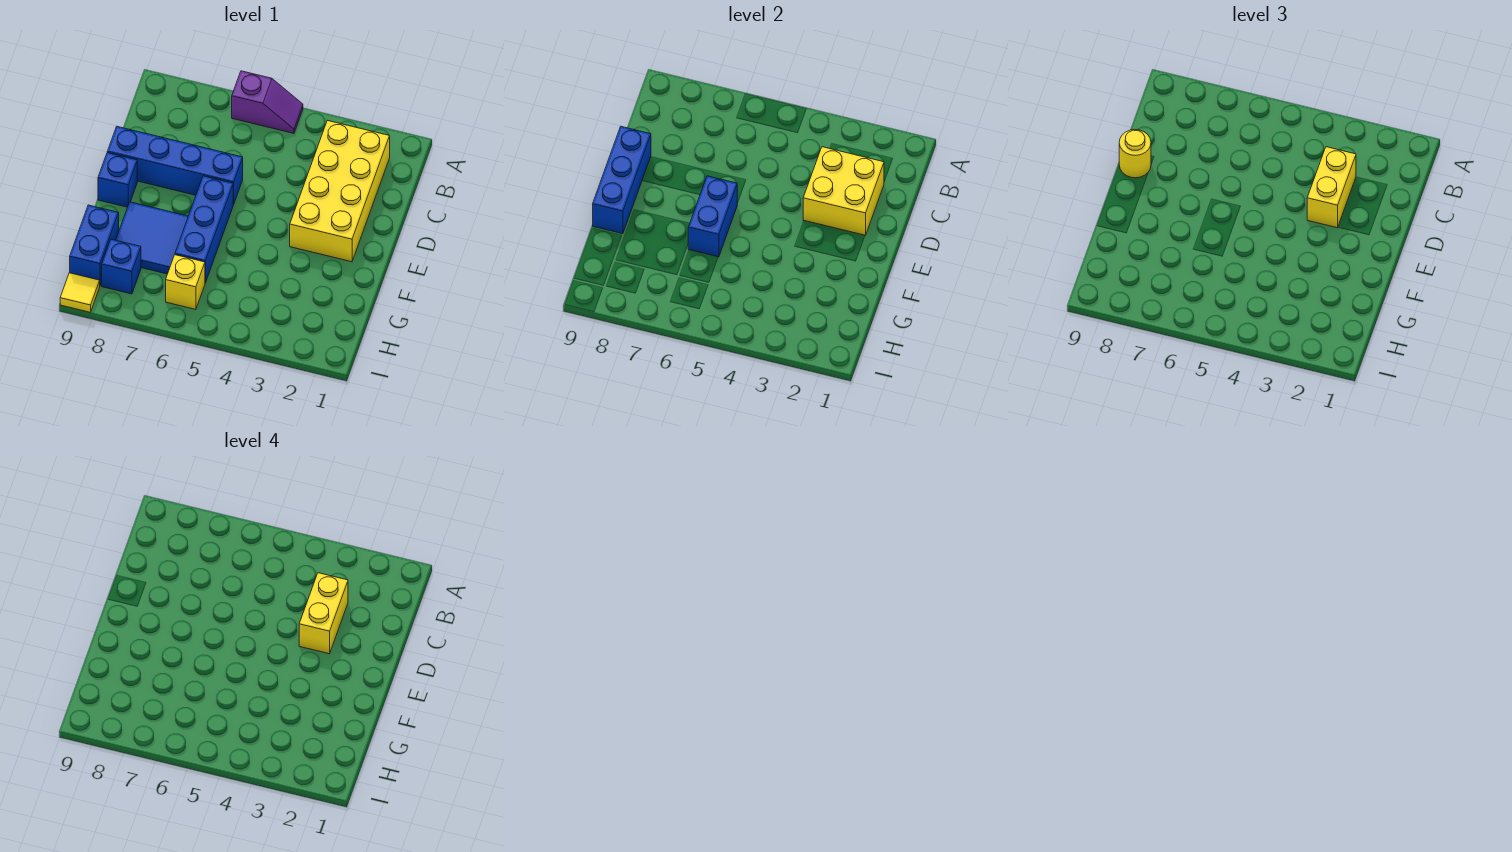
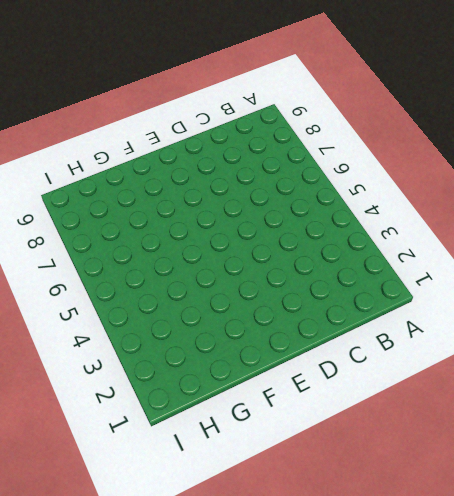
none -> purple slope A5:A6 level 1 top 6
none -> yellow brick B2:E3 level 1
none -> blue brick D6:D9 level 1

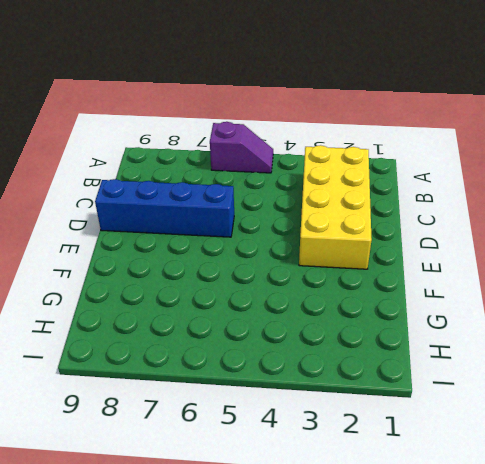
none -> blue brick E6:G6 level 1
none -> blue brick E9 level 1
none -> blue tile F7:G8 level 1

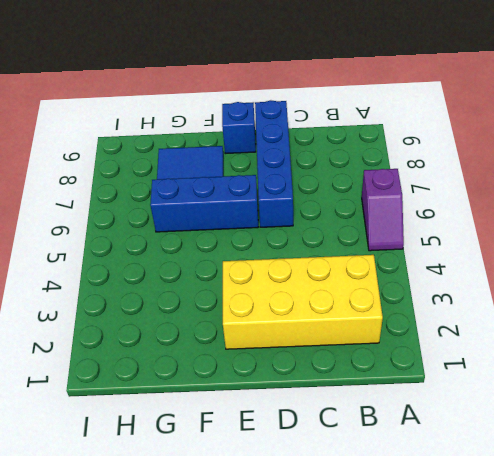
none -> blue brick G9:H9 level 1
none -> yellow brick H6 level 1
none -> blue brick H8 level 1

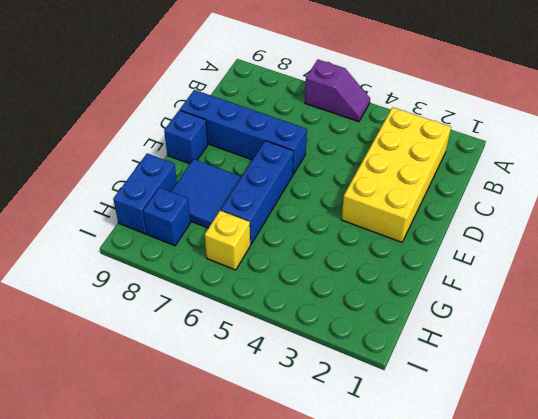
none -> yellow tile I9 level 1
none -> yellow brick C2:D3 level 2
none -> blue brick D9:F9 level 2

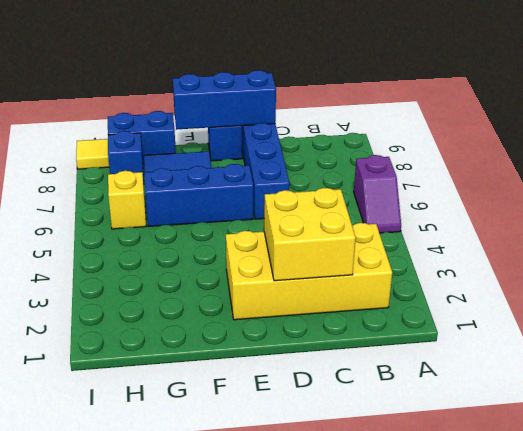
none -> blue brick E6:F6 level 2
none -> yellow brick C3:D3 level 3
none -> yellow round brick D9 level 3

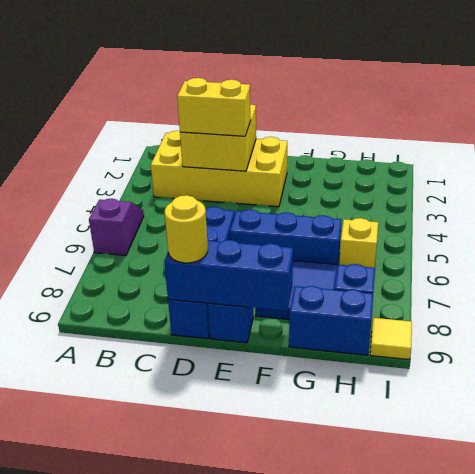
none -> blue brick E6:F6 level 2
none -> yellow brick C3:D3 level 4

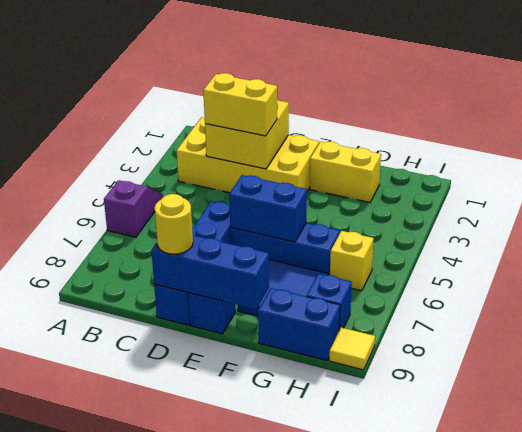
yellow brick F2:G2 level 1 -> yellow brick C3:D3 level 4

